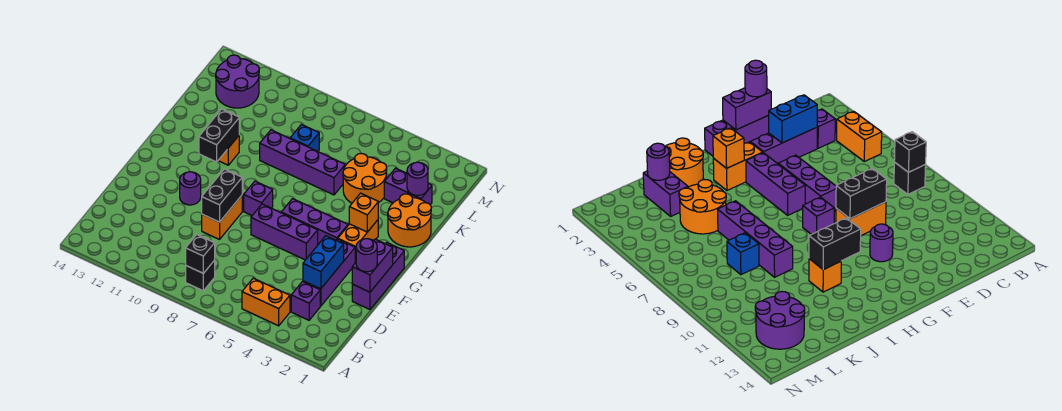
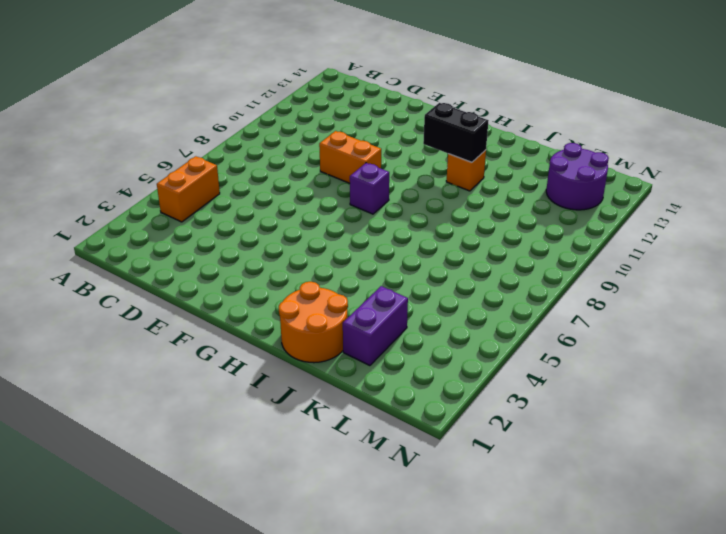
none -> black brick B8 level 1
none -> purple brick C3 level 1
none -> purple brick D3:F3 level 1

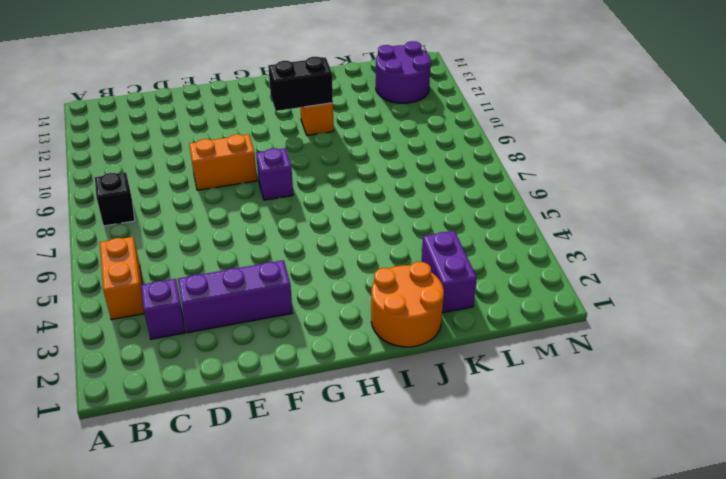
none -> purple brick E1:G1 level 1
none -> purple brick F5:F7 level 1
none -> purple round brick F11 level 1

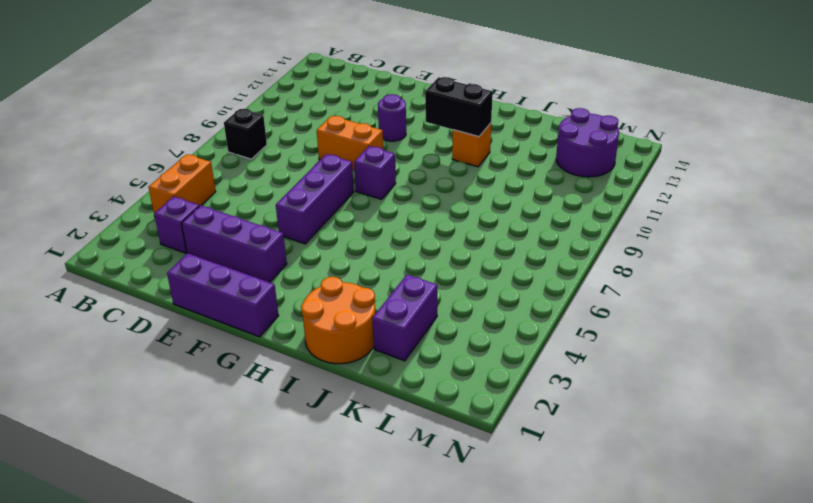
none -> orange brick G3:H3 level 1
none -> purple brick G4:G6 level 1
none -> orange round brick J4:K5 level 1

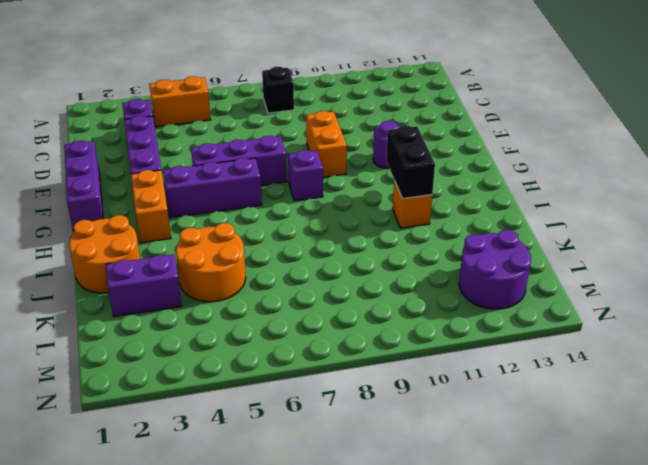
none -> purple brick J6:J9 level 1
none -> blue brick K8 level 1
none -> black brick B8 level 2

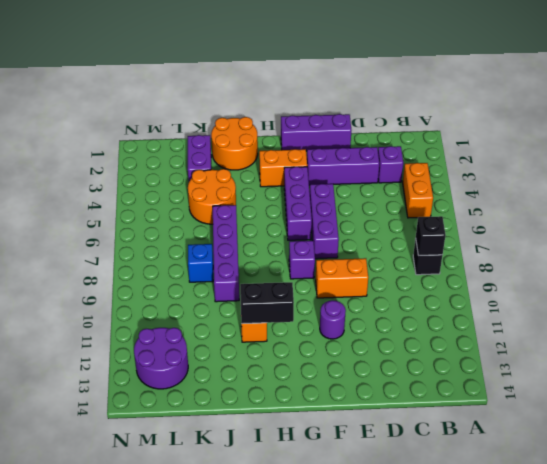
none -> blue brick D3:E3 level 2
none -> purple brick E1:F1 level 2
none -> black brick E9:F9 level 2

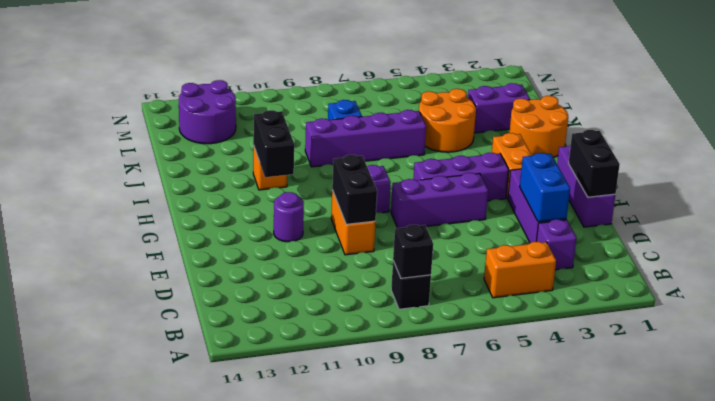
black brick E1:F1 level 2 -> purple brick E1:F1 level 2
none -> orange brick H3 level 2
none -> purple round brick K2 level 2
none -> purple round brick E1 level 3

